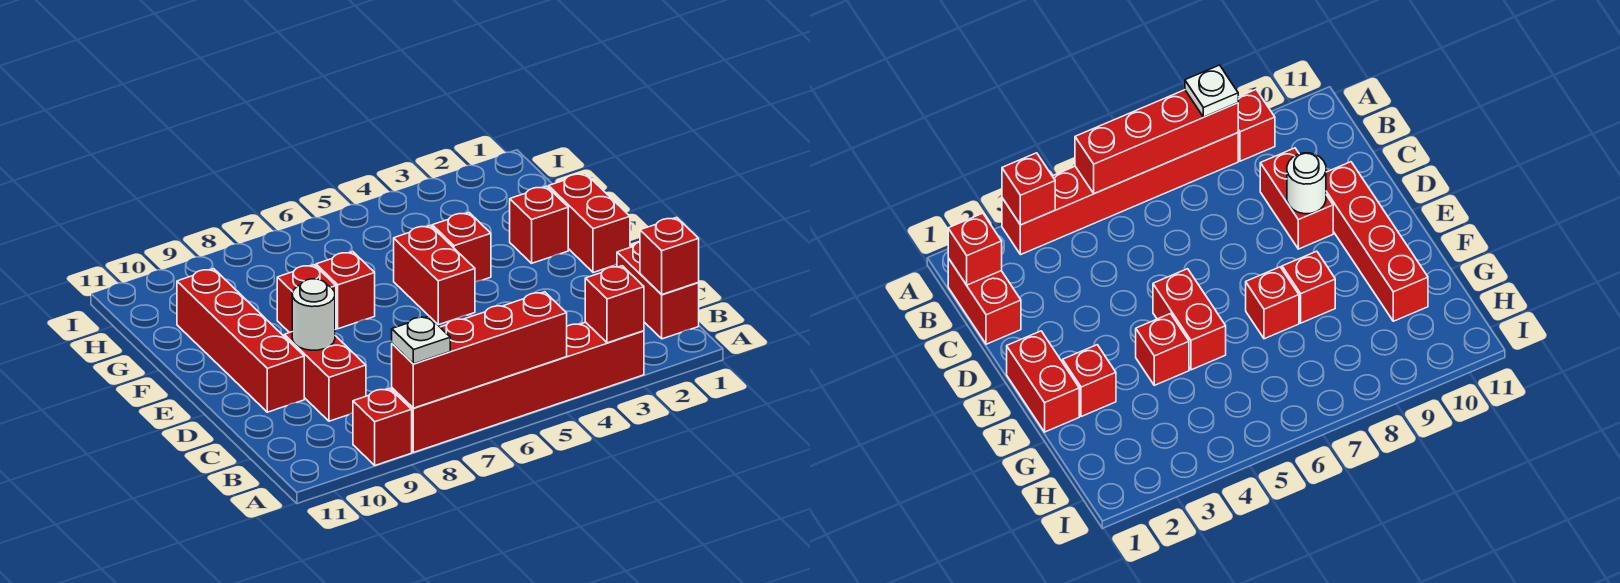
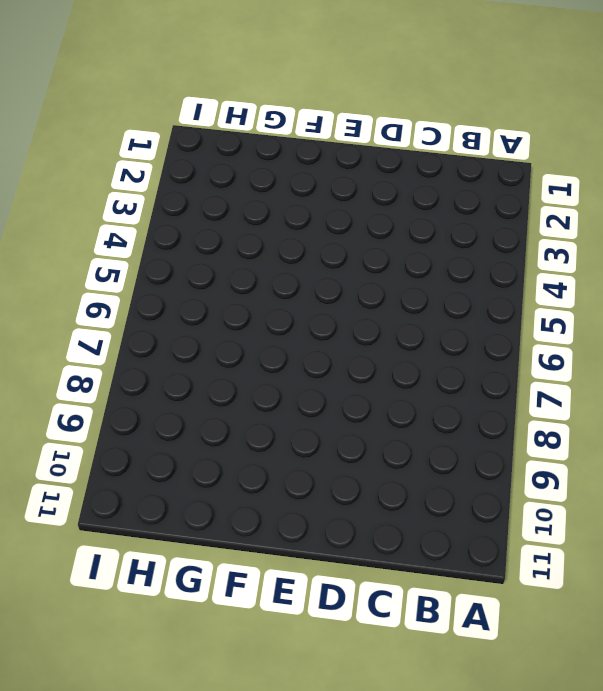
none -> red brick A3:A8 level 1
none -> red brick A9 level 1
none -> red brick B1:C1 level 1

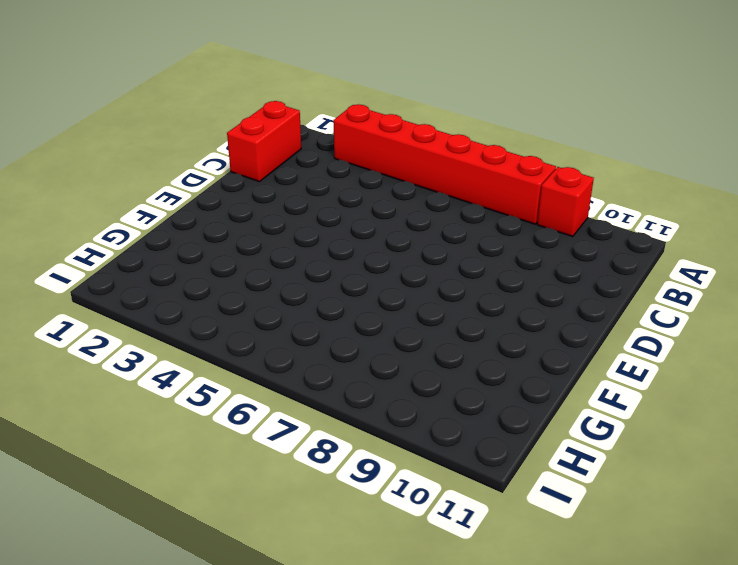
none -> red brick C9:D9 level 1
none -> red brick D10:G10 level 1
none -> red brick E1:F1 level 1

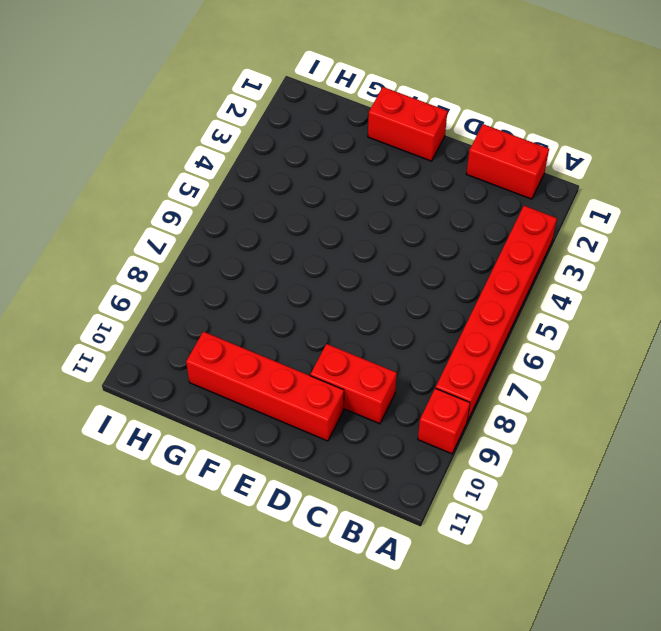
none -> red brick E5:F5 level 1
none -> red brick F2 level 1
none -> red brick F4 level 1

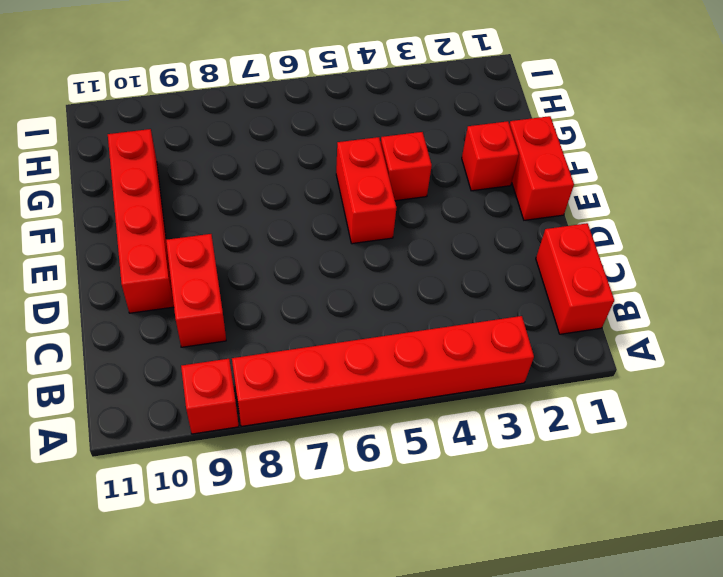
none -> red brick F7 level 1
none -> red brick F8 level 1
none -> red brick A3 level 2

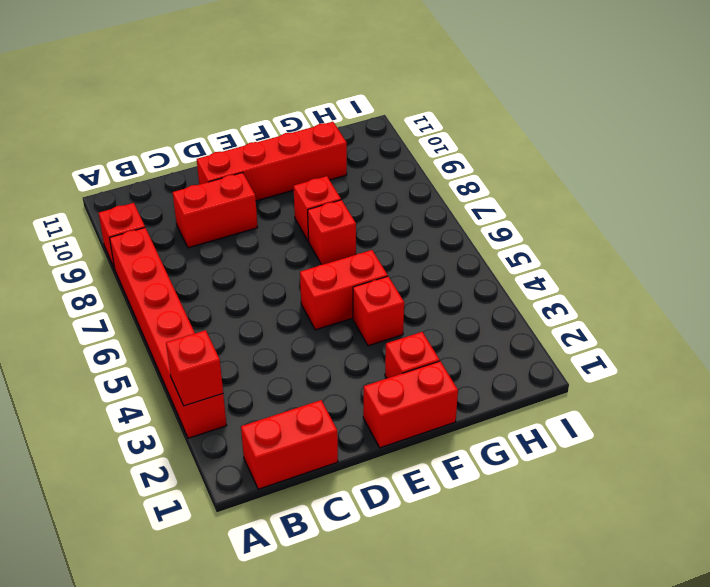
none -> red brick A5:A8 level 2
none -> red brick B1 level 2
none -> white round brick D9 level 2

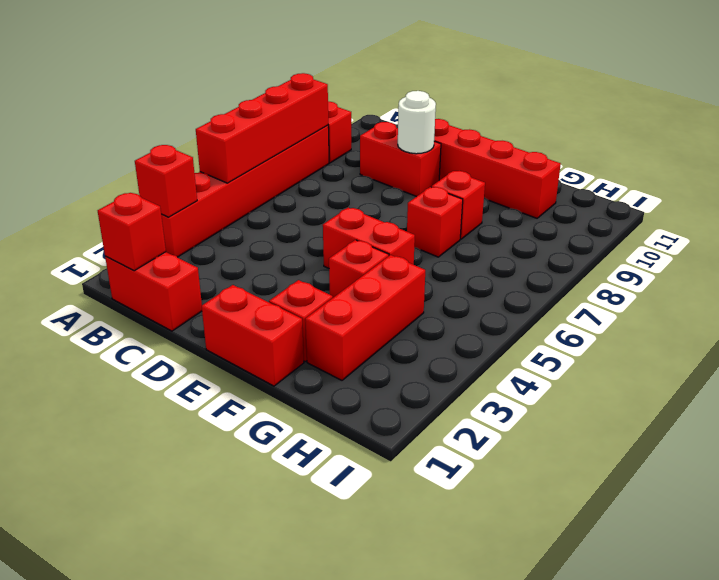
red brick G2:G4 level 1 -> none
none -> white plate A8 level 3

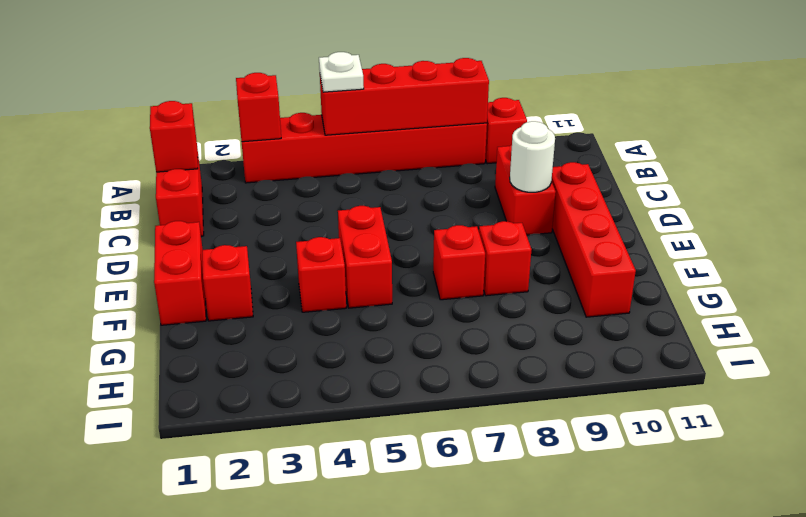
white plate A5 level 3 -> white plate A8 level 3

